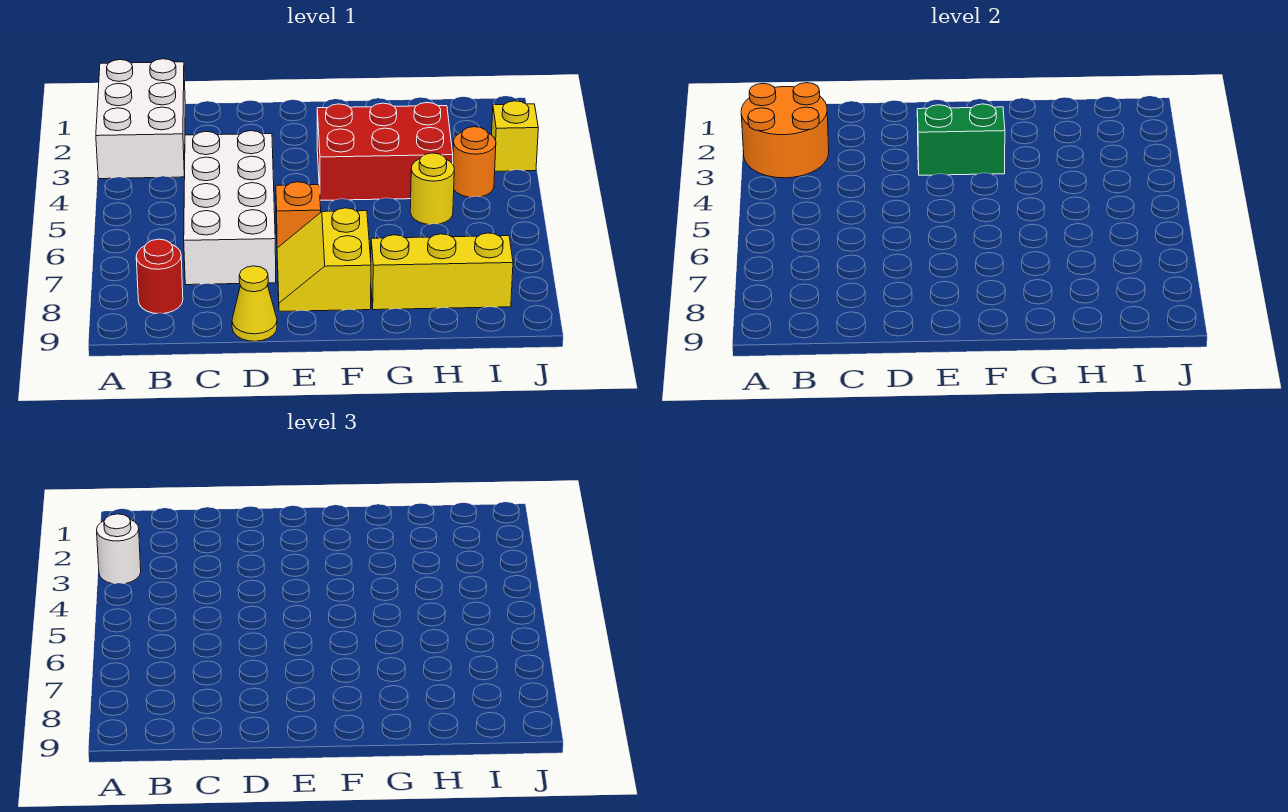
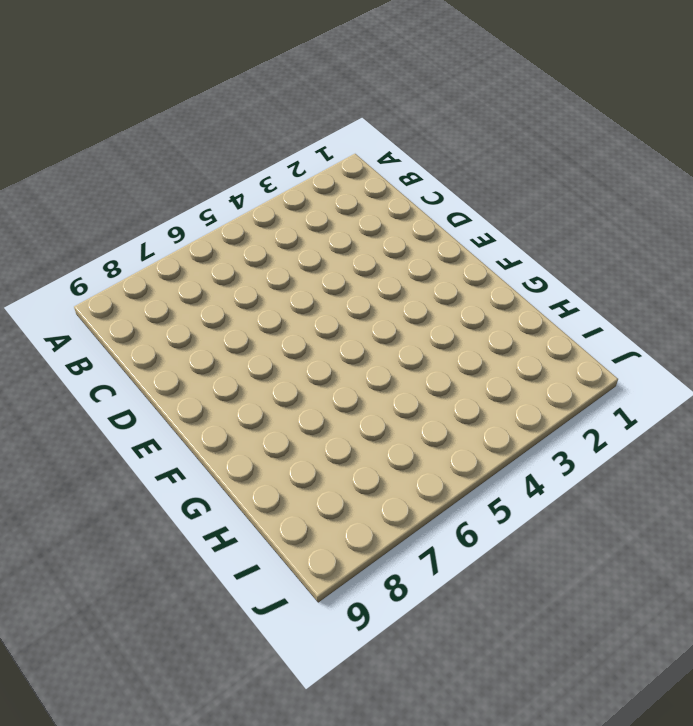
none -> white brick A1:B3 level 1
none -> red round brick B8 level 1
none -> white brick C4:D7 level 1

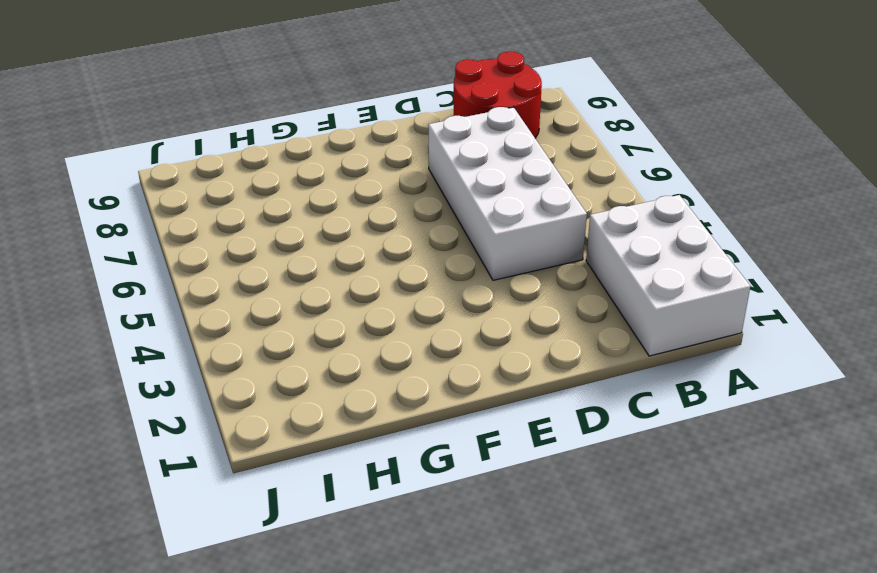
red round brick B8:C9 level 1 -> red round brick B8 level 1
none -> yellow cone D9 level 1
none -> orange brick E6 level 1
none -> yellow slope E7:F8 level 1 top F

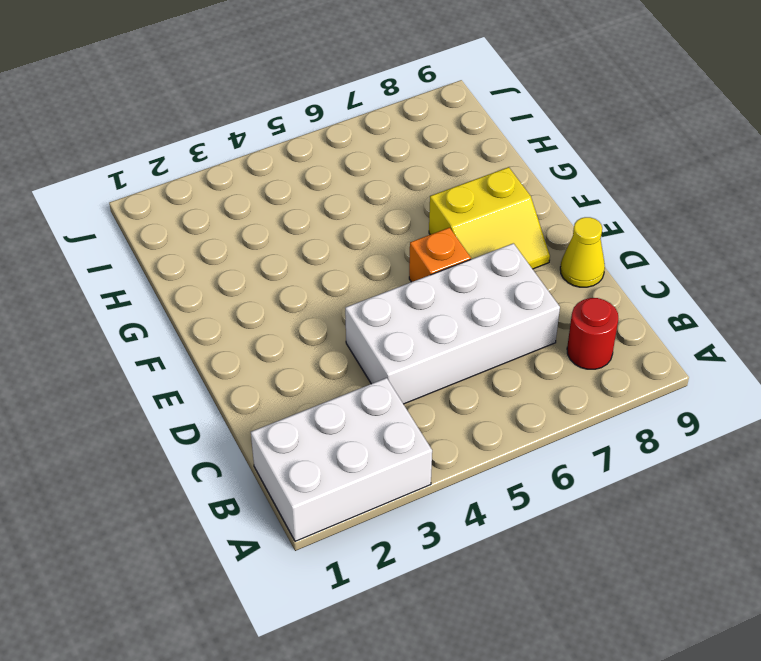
none -> red brick F3:H4 level 1
none -> yellow brick G8:I8 level 1
none -> yellow round brick H5 level 1

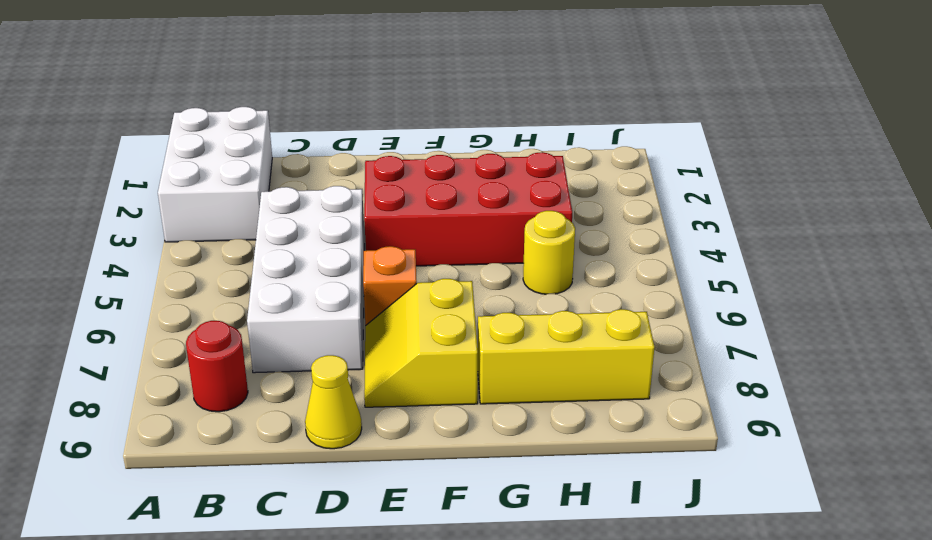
red brick E3:H4 level 1 -> red brick F3:H4 level 1
none -> orange round brick I4 level 1
none -> yellow brick J3 level 1
none -> orange round brick A2:B3 level 2

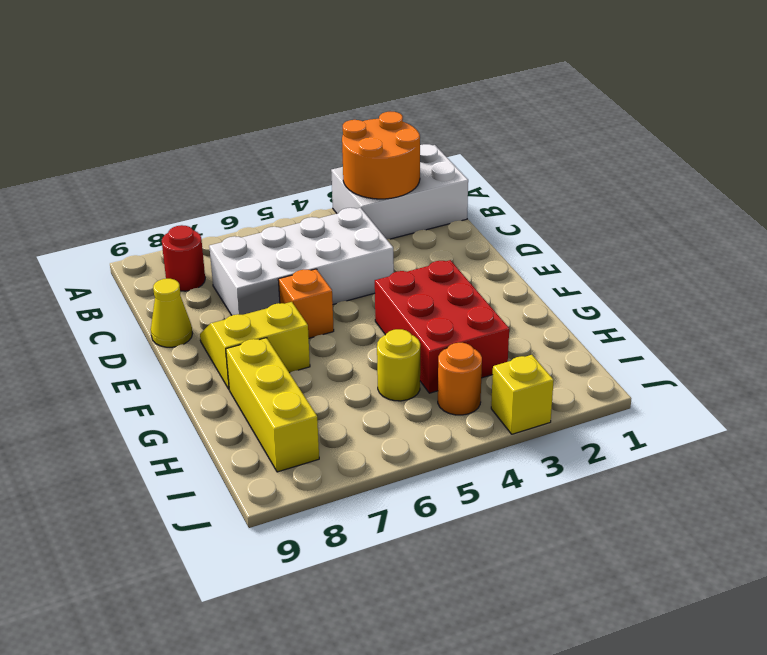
none -> green brick E3:F3 level 2
none -> white round brick A3 level 3

